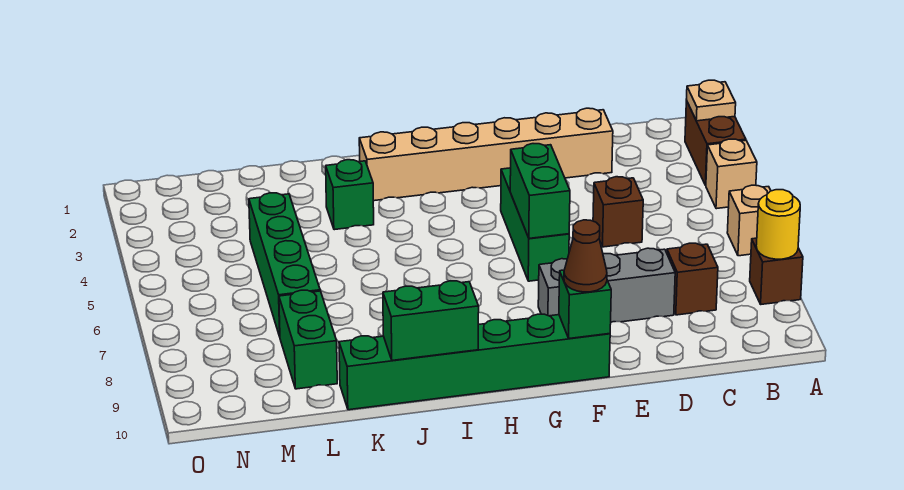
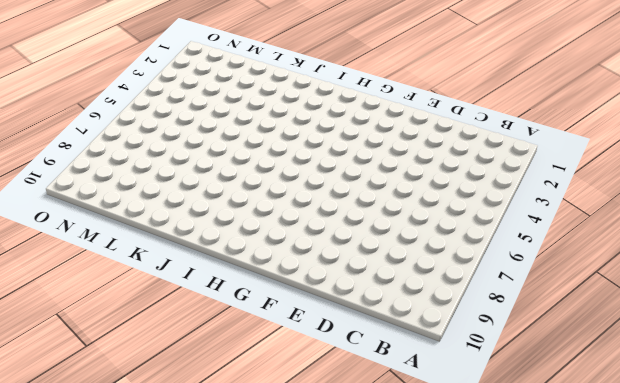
none -> brown brick A2:A3 level 1
none -> tan brick A4 level 1
none -> tan brick A6 level 1

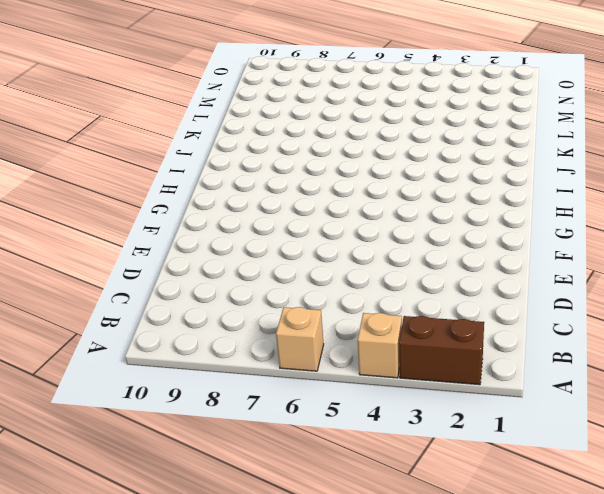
none -> brown brick A8 level 1
none -> brown brick C8 level 1
none -> tan brick D2:I2 level 1

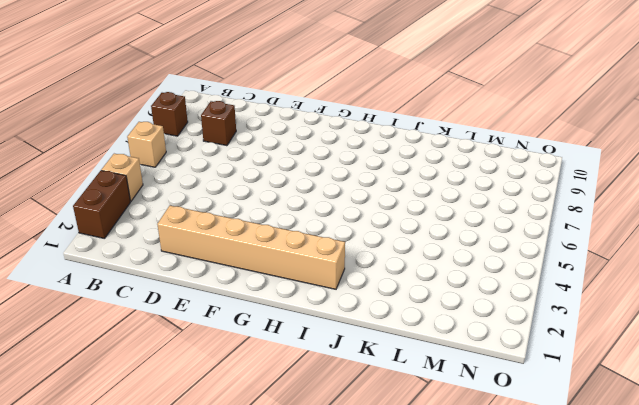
none -> brown brick D5 level 1
none -> grey brick D8:F8 level 1
none -> green brick F4:F6 level 1

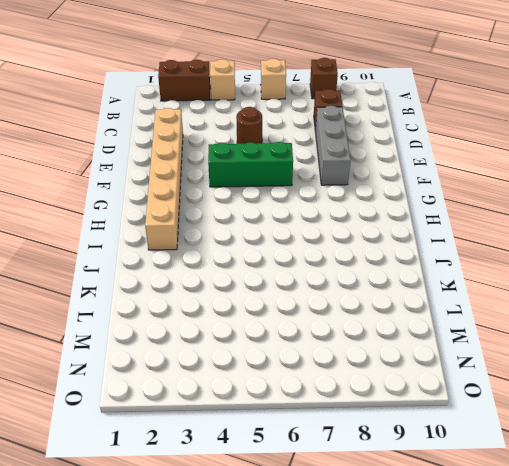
brown round brick D5 level 1 -> brown brick D5 level 1
none -> green brick F10:K10 level 1
none -> green brick J3 level 1
none -> green brick L4:L7 level 1

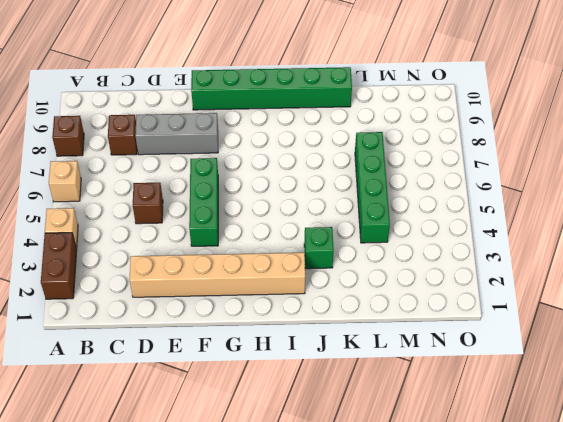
none -> green brick L8:L9 level 1
none -> tan plate A2 level 2
none -> yellow round brick A8 level 2

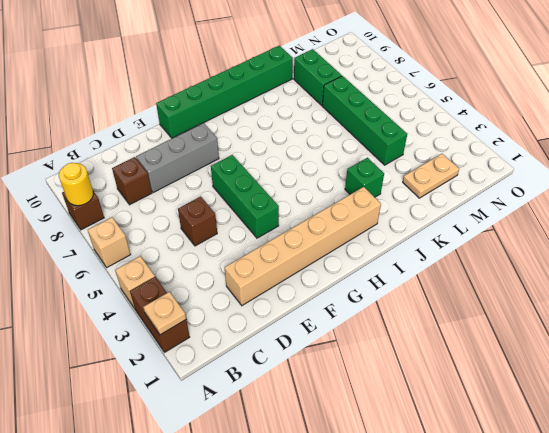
tan plate L2:M2 level 1 -> none
none -> green brick F5:F6 level 2
none -> green brick F10 level 2
none -> green brick I10:J10 level 2

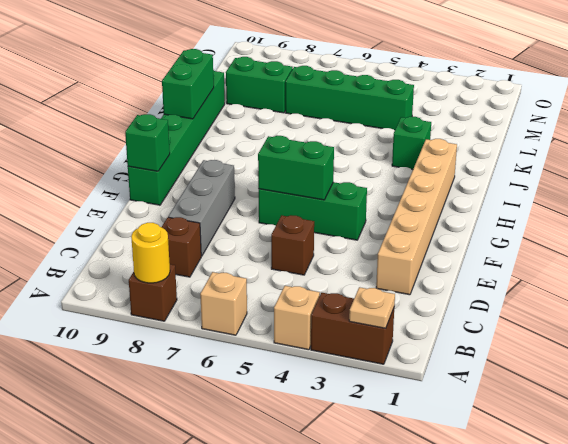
none -> brown cone F10 level 3

